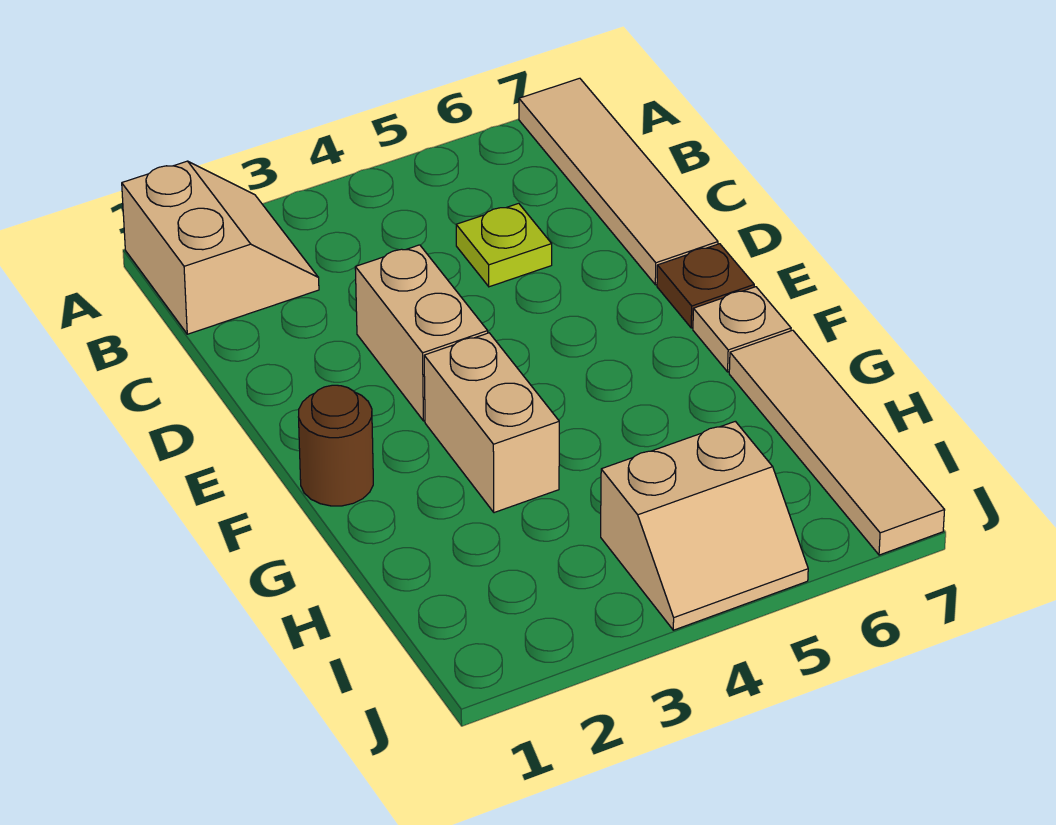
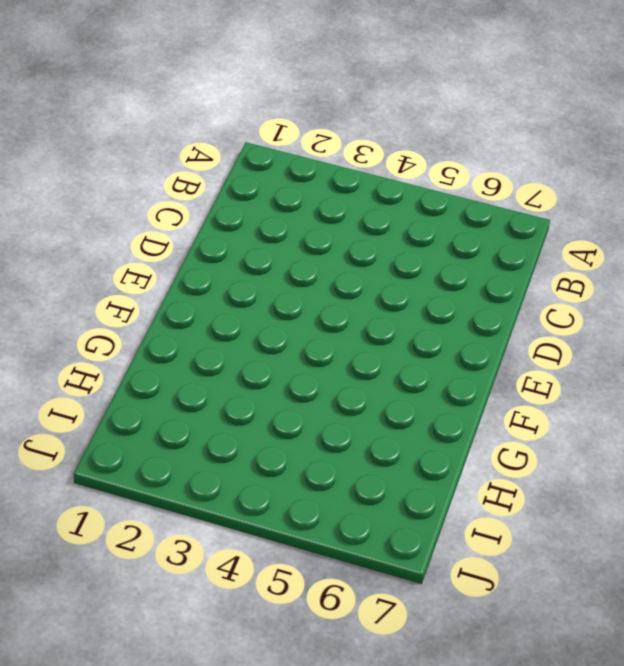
none -> tan slope A1:B2 level 1 top 1
none -> tan tile A7:D7 level 1

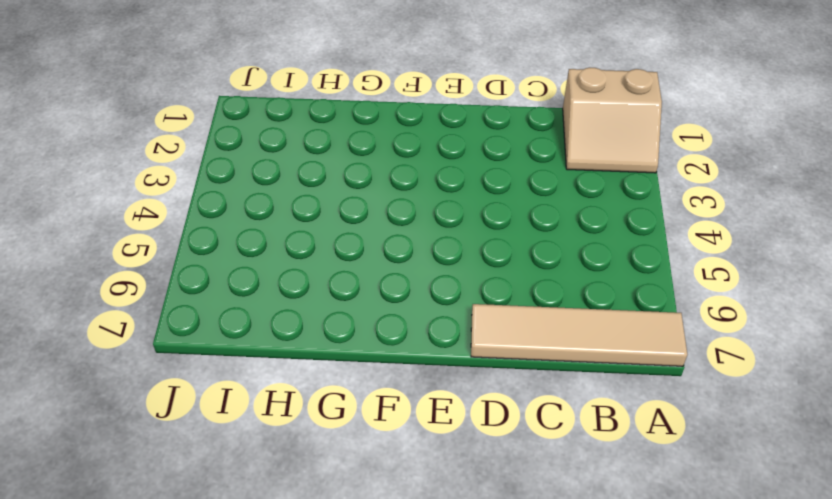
none -> lime plate C5 level 1
none -> tan brick D3:E3 level 1

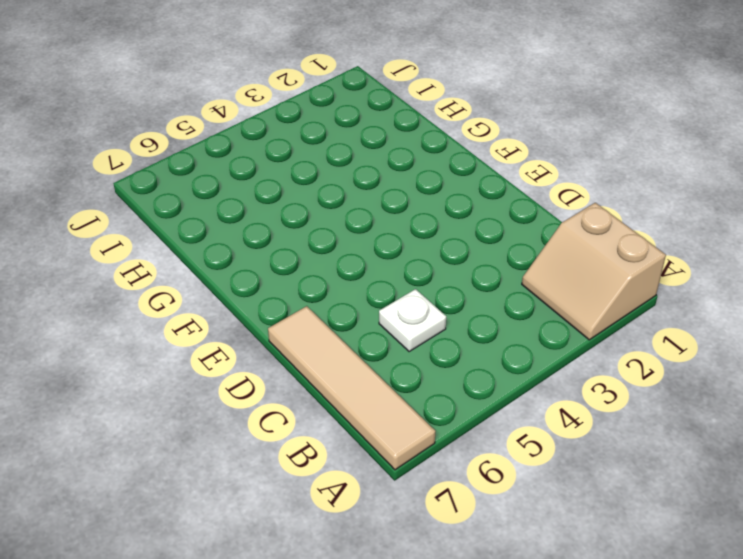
white plate C5 level 1 -> lime plate C5 level 1
none -> tan brick D3:E3 level 1
none -> brown plate E7 level 1

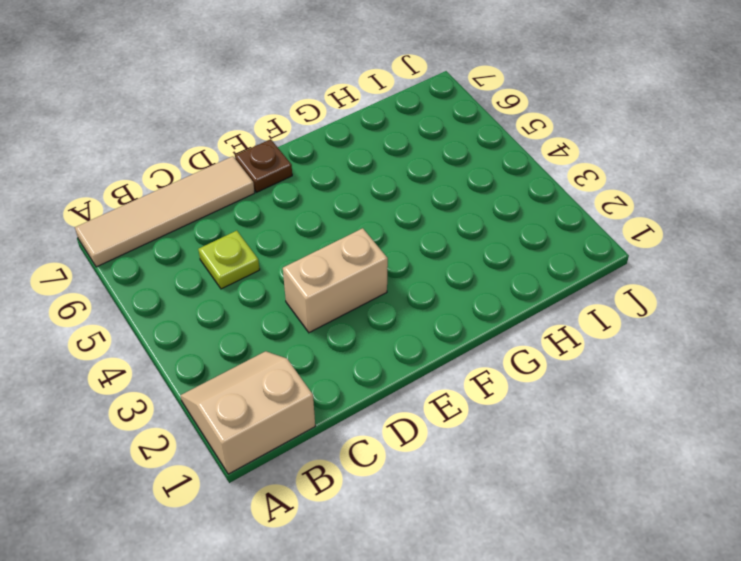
none -> brown round brick F1 level 1
none -> tan brick F3:G3 level 1

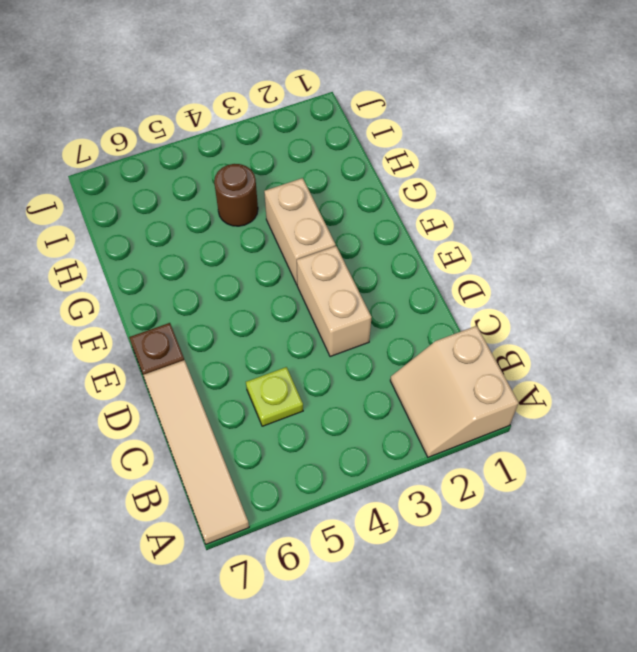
brown round brick H4 level 1 -> brown round brick F1 level 1
none -> tan plate F7 level 1
none -> tan tile G7:J7 level 1

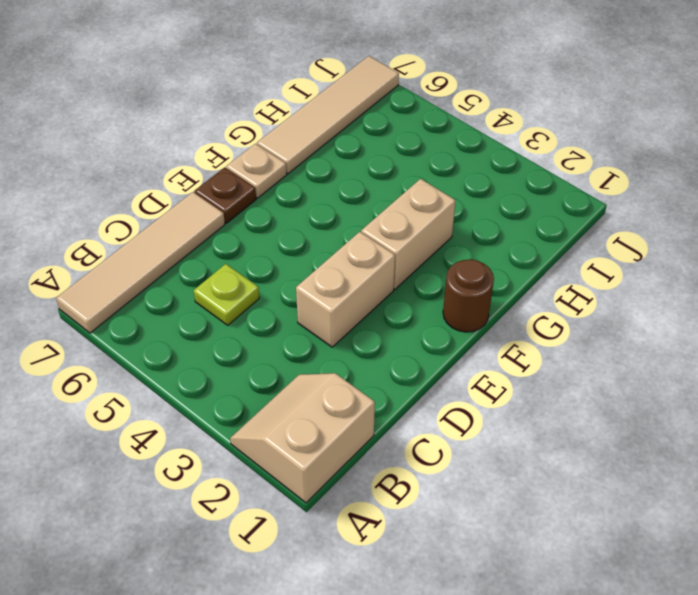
none -> tan slope I4:J5 level 1 top I

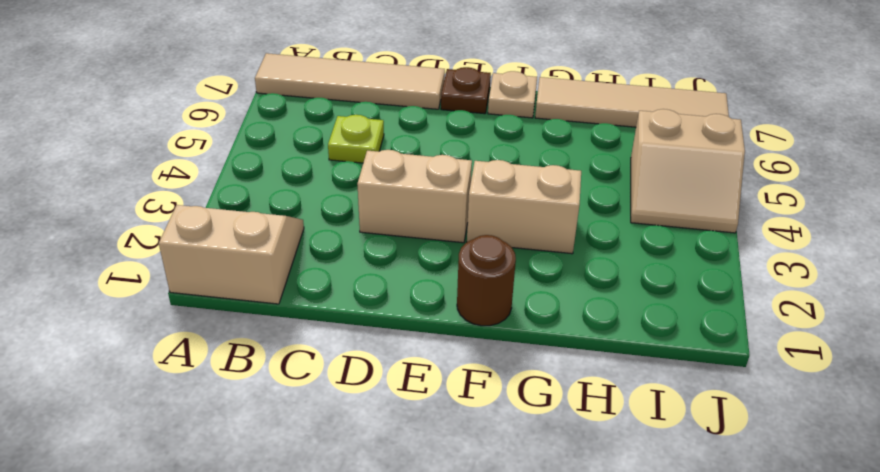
tan slope I4:J5 level 1 top 5 -> tan slope I4:J5 level 1 top I

